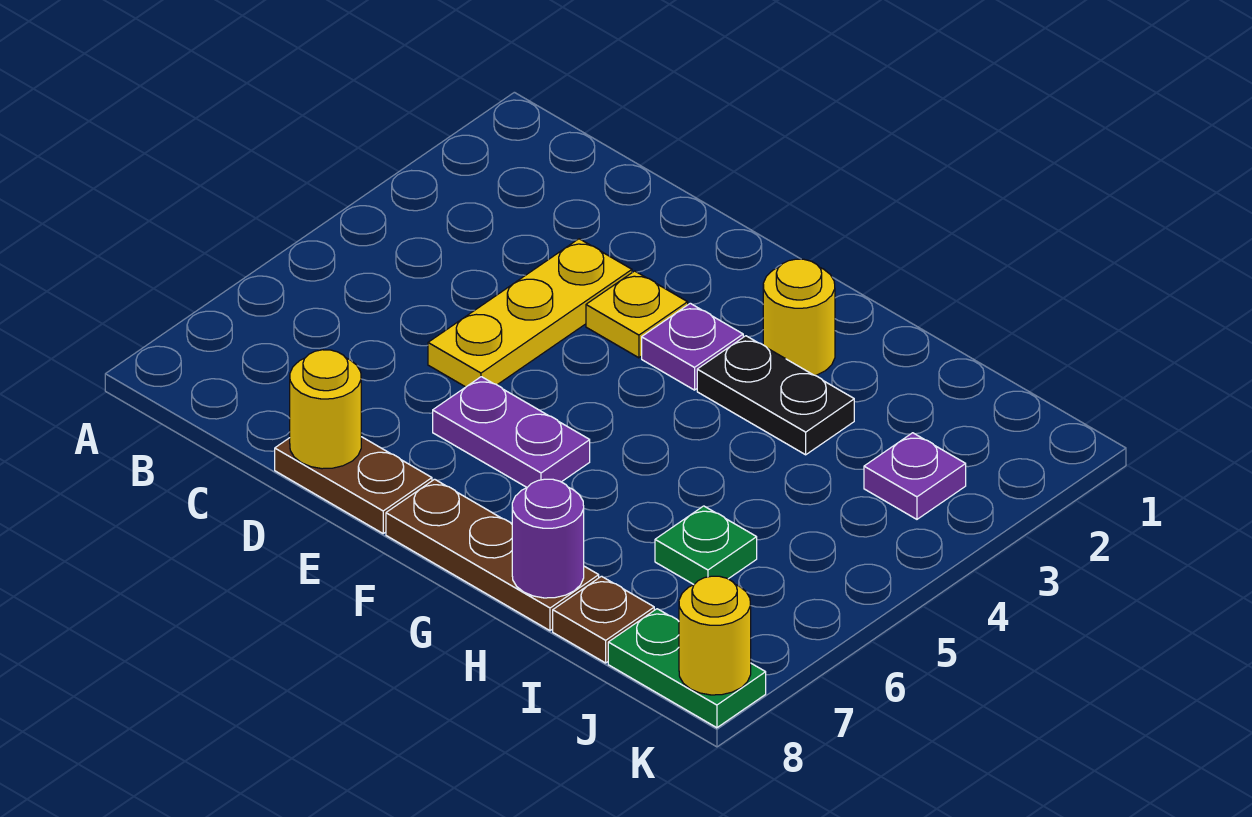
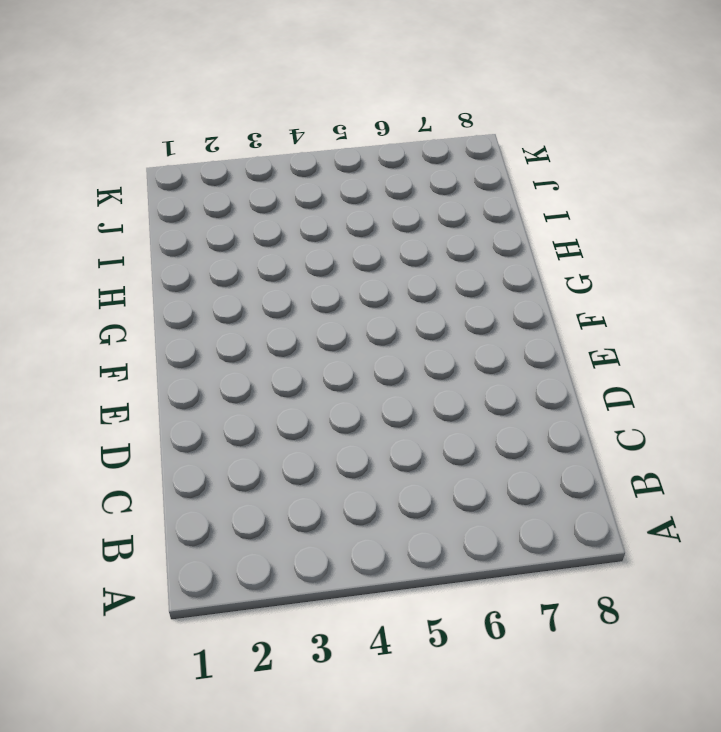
none -> yellow plate D3:D5 level 1
none -> brown plate D8:E8 level 1
none -> yellow plate E3 level 1

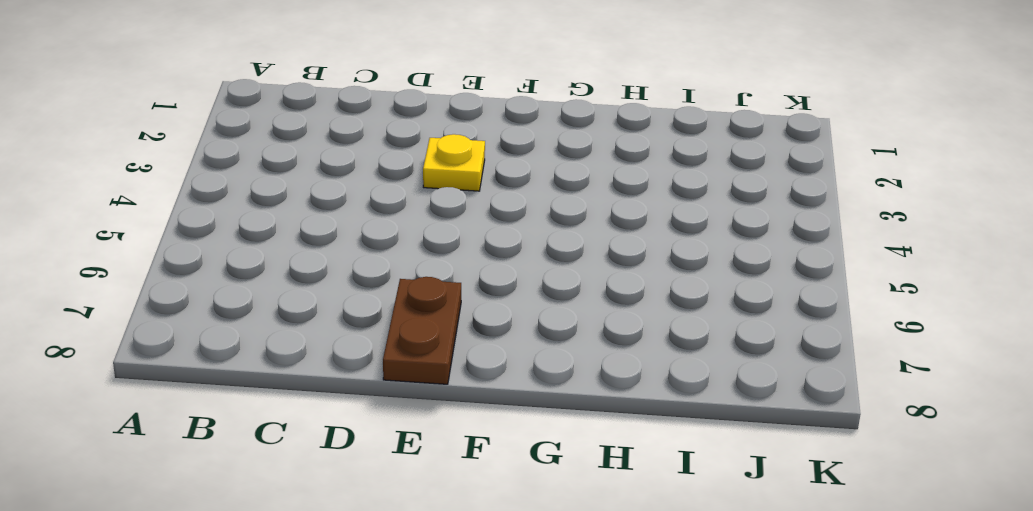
brown plate E7:E8 level 1 -> brown plate D8:E8 level 1
none -> yellow plate D3:D5 level 1
none -> purple plate E6:F6 level 1
none -> purple plate F3 level 1

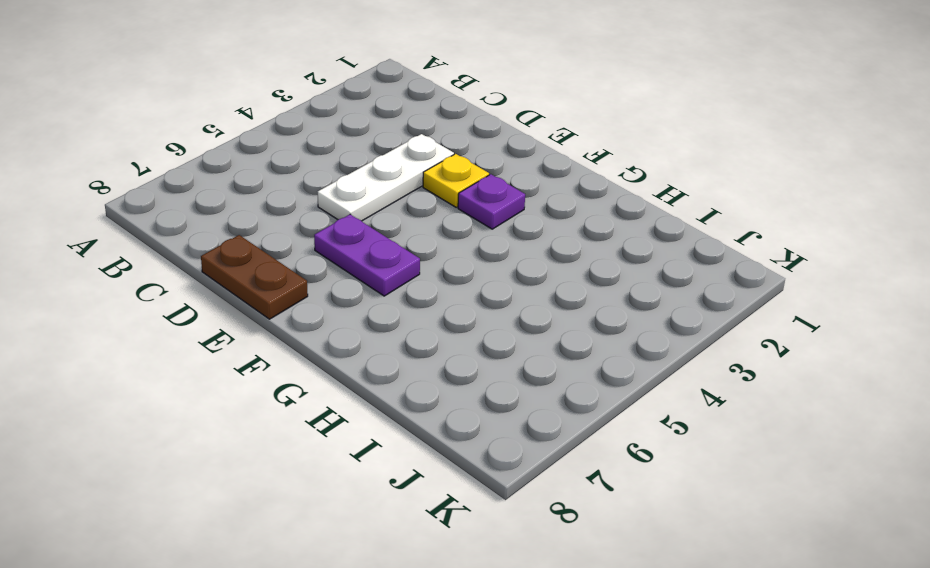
white plate D3:D5 level 1 -> yellow plate D3:D5 level 1
none -> brown plate F8:H8 level 1
none -> yellow round brick G2 level 1
none -> black plate G3:H3 level 1

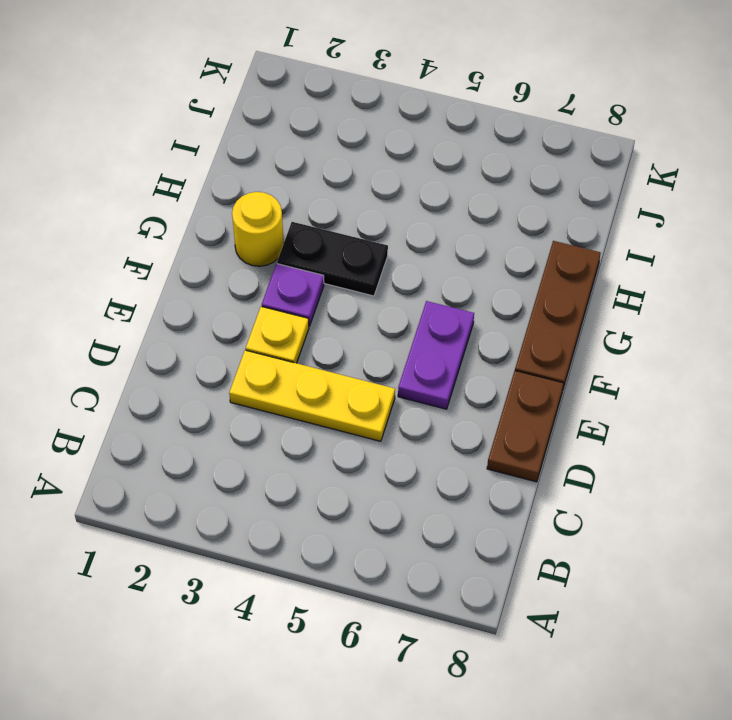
black plate G3:G4 level 1 -> black plate G3:H3 level 1
none -> green plate I6 level 1
none -> brown plate I8 level 1
none -> purple plate J3 level 1

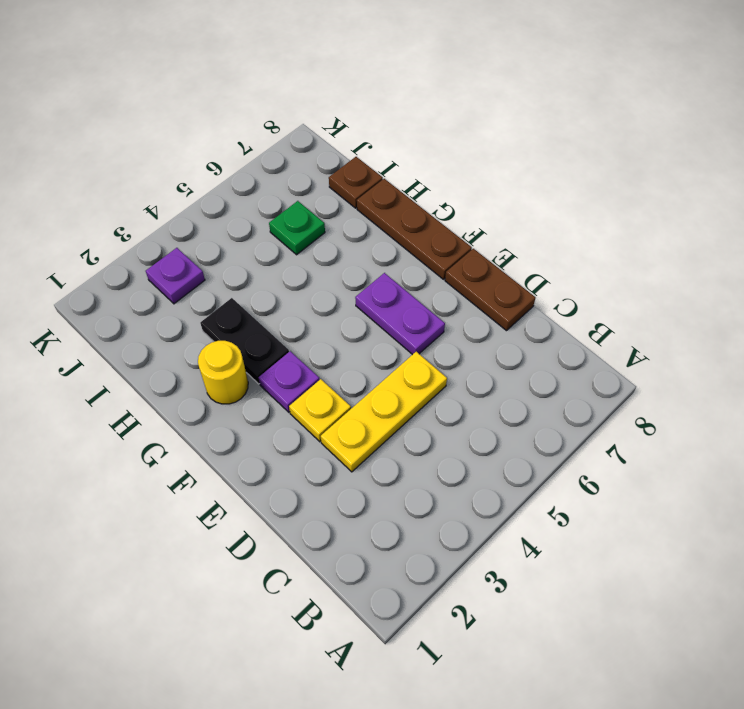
none -> green plate J8:K8 level 1
none -> yellow round brick D8 level 2
none -> purple round brick H8 level 2

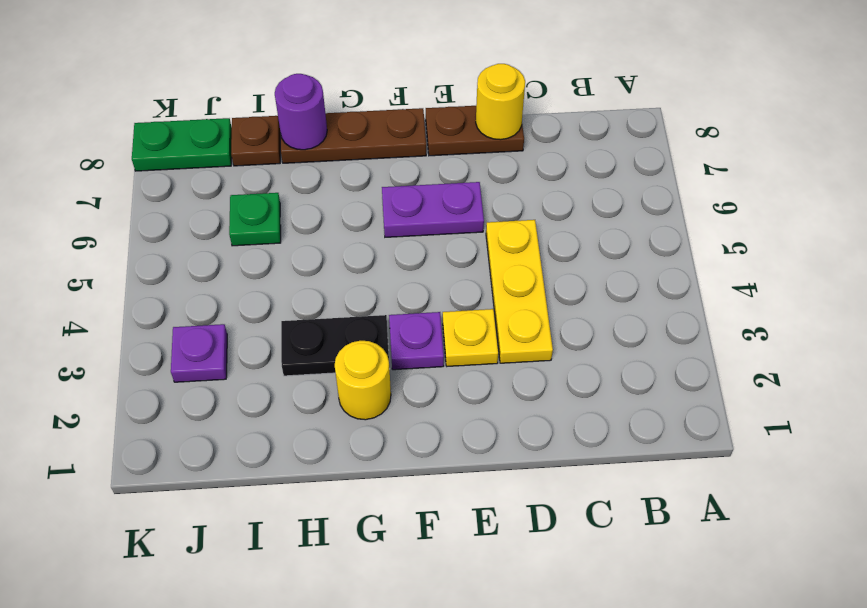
none -> yellow round brick K8 level 2

